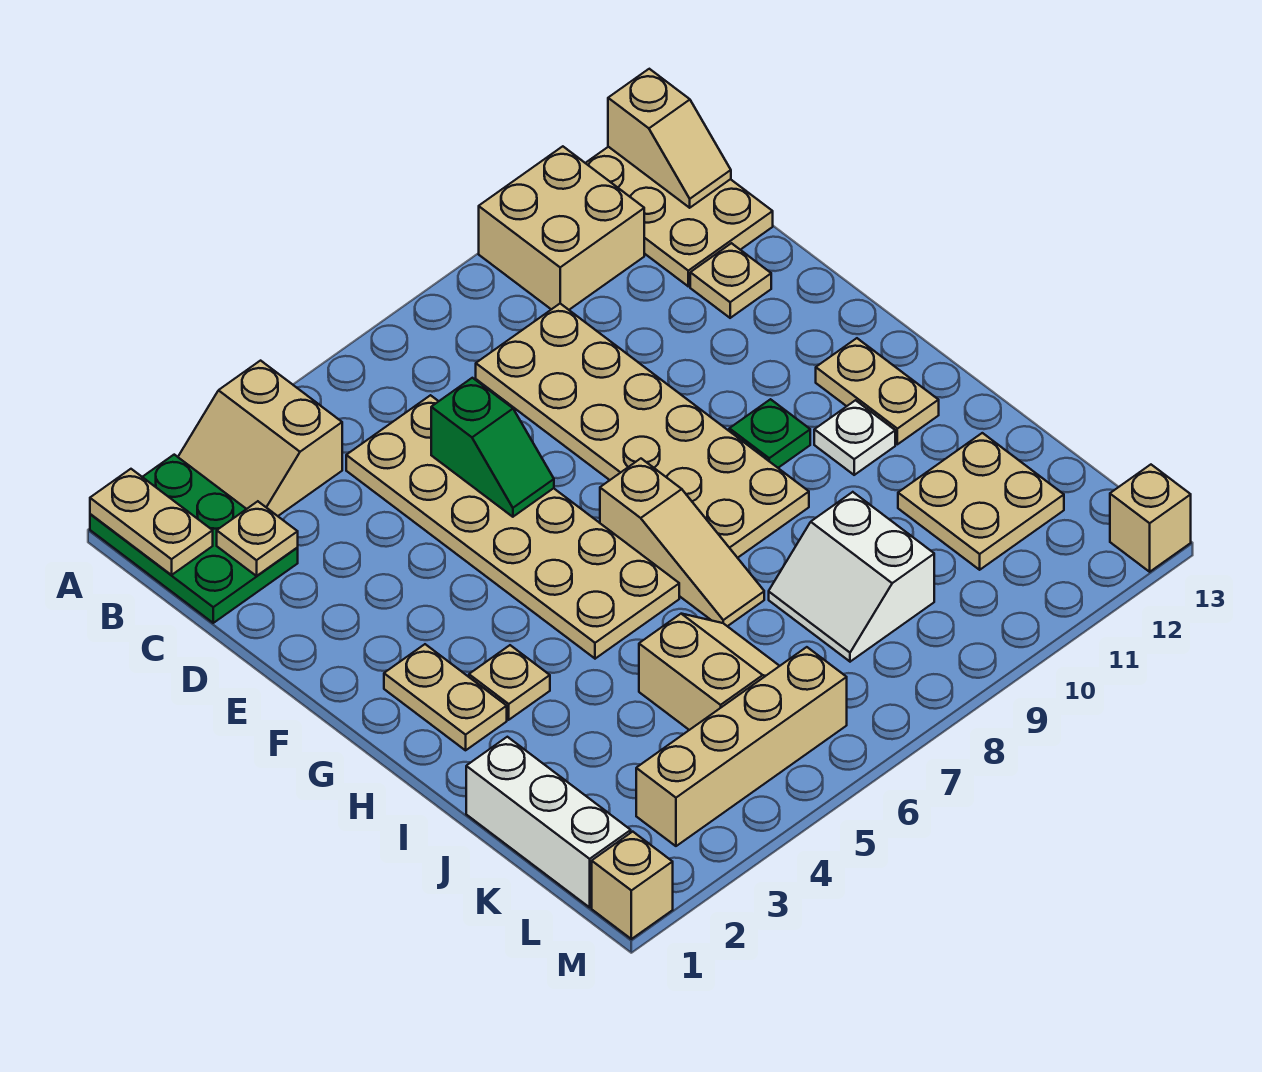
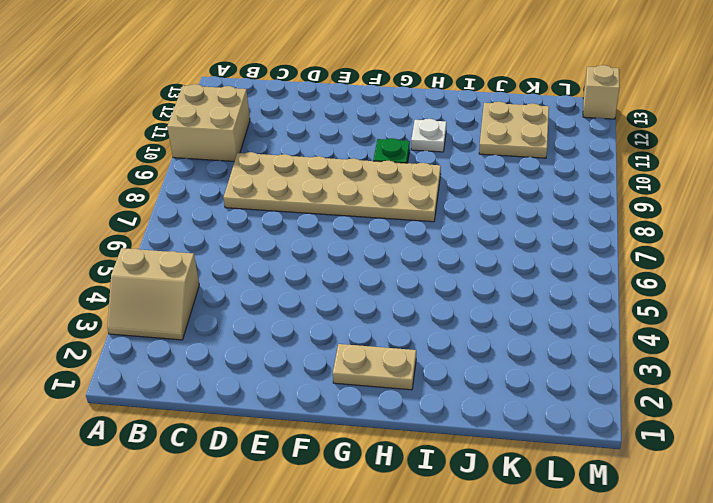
none -> green plate A1:C2 level 1
none -> tan plate A12:C13 level 1
none -> tan plate C5:H6 level 1

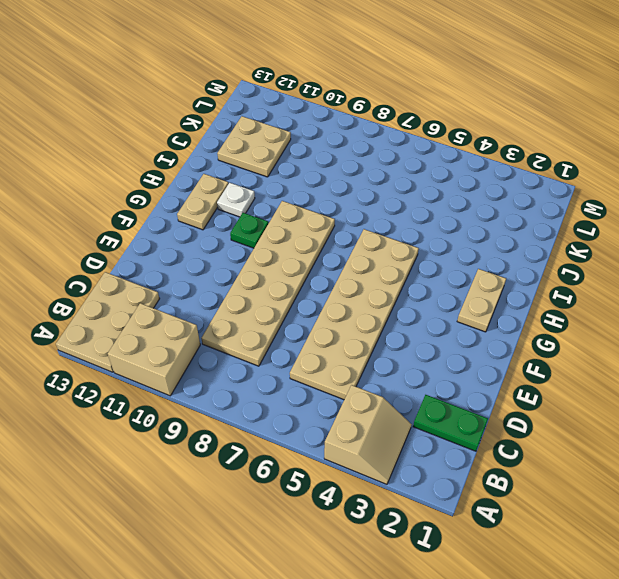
green plate C1:C2 level 1 -> green plate A1:C2 level 1
none -> tan plate D12 level 1
none -> tan slope G7:I7 level 1 top G
none -> tan plate H3 level 1

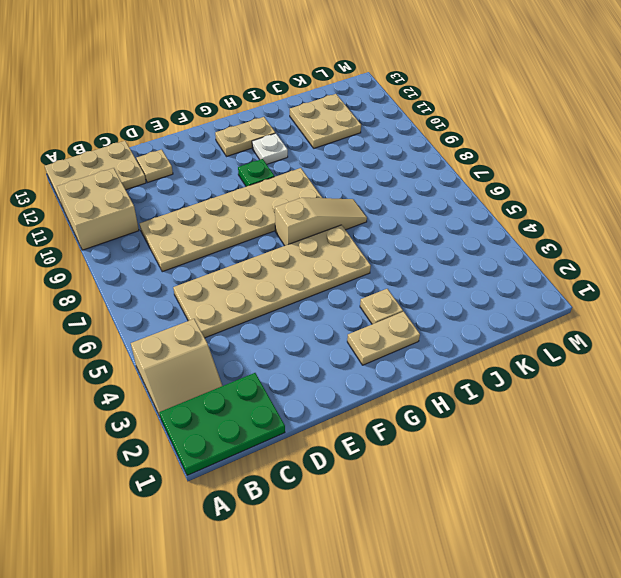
none -> white brick J1:L1 level 1
none -> tan slope J5:K6 level 1 top 5
none -> white slope J8:K9 level 1 top 9

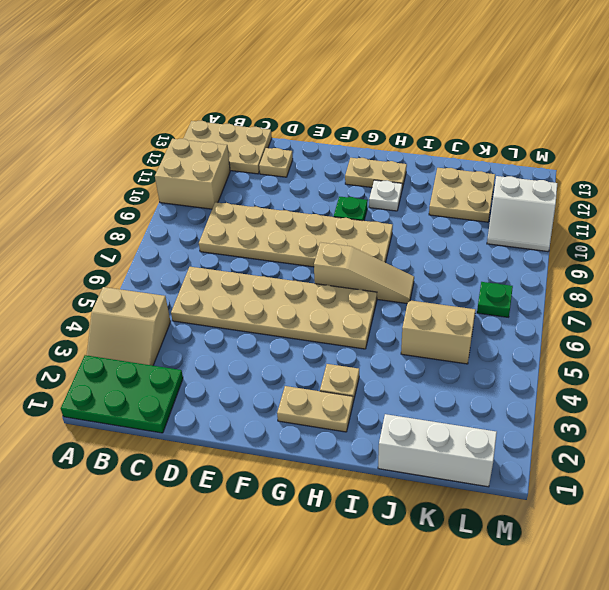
green plate L7 level 1 -> none
white slope L10:M11 level 1 top 11 -> white slope J8:K9 level 1 top 9
none -> tan brick L3:L6 level 1
none -> tan brick M1 level 1
none -> tan brick M13 level 1

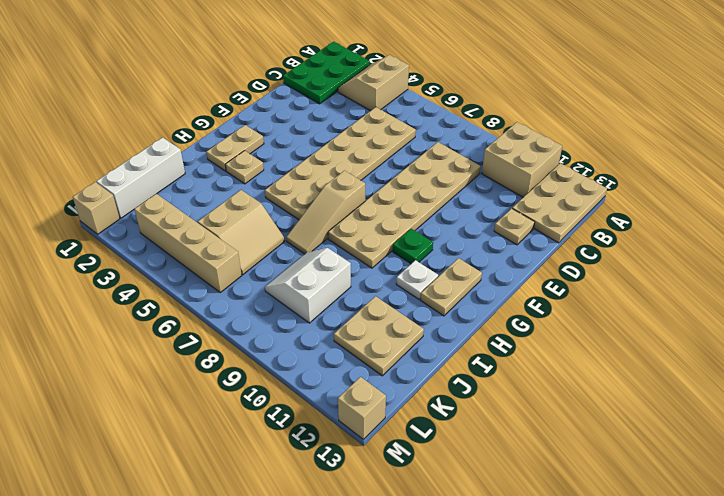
none -> tan plate A1:B1 level 2
none -> tan slope A13:B13 level 2 top A
none -> tan plate C2 level 2

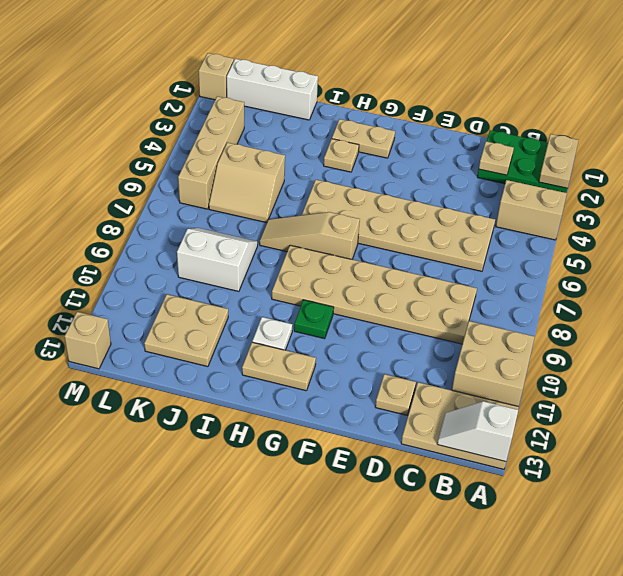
tan plate A1:A2 level 2 -> tan plate A1:B1 level 2
white slope A13:B13 level 2 top A -> tan slope A13:B13 level 2 top A
none -> green slope D6:E6 level 2 top D

